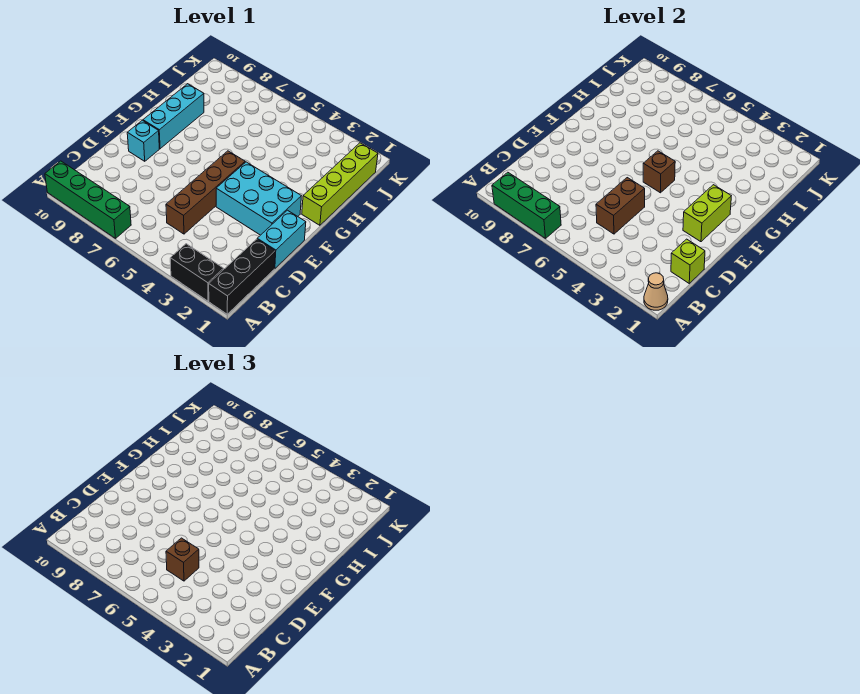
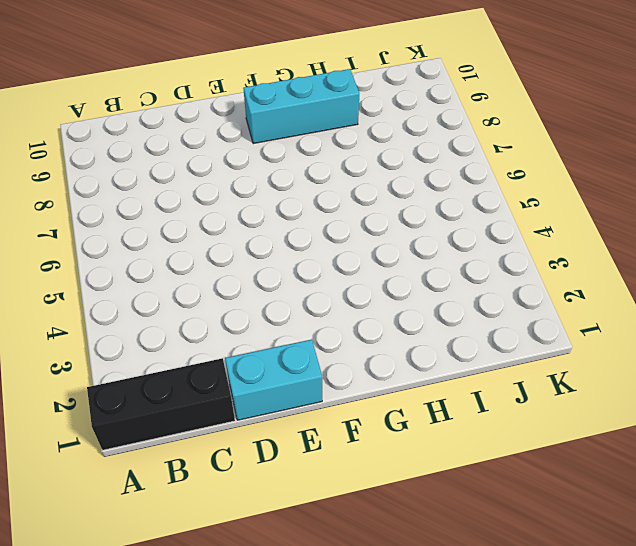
none -> black brick A2:A3 level 1
none -> green brick A7:A10 level 1
none -> brown brick C5:F5 level 1

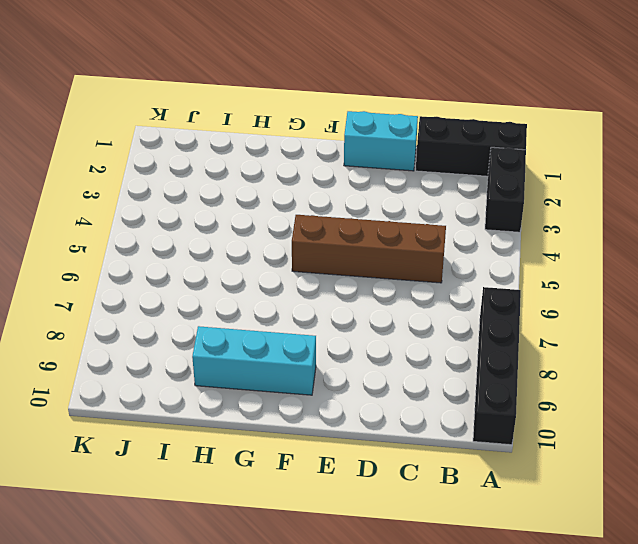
black brick A7:A10 level 1 -> green brick A7:A10 level 1
none -> cyan brick E2:F4 level 1
none -> cyan brick E9 level 1
none -> lime brick G1:J1 level 1

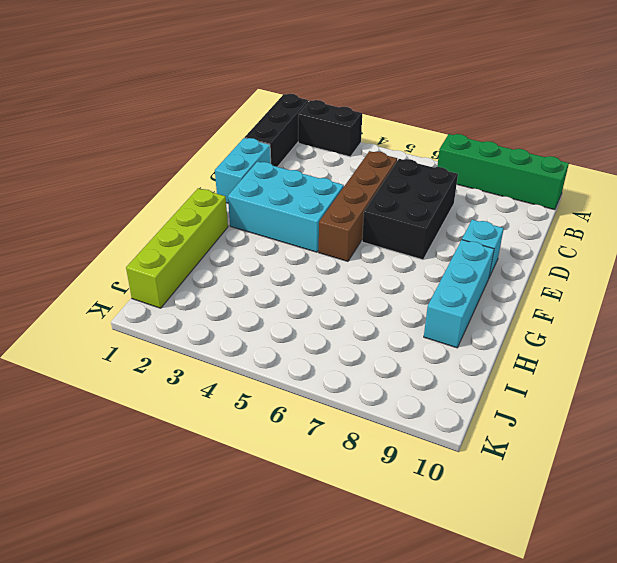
black brick C6:E7 level 1 -> none
none -> tan cone A1 level 2
none -> green brick A7:A9 level 2
none -> lime brick C1 level 2

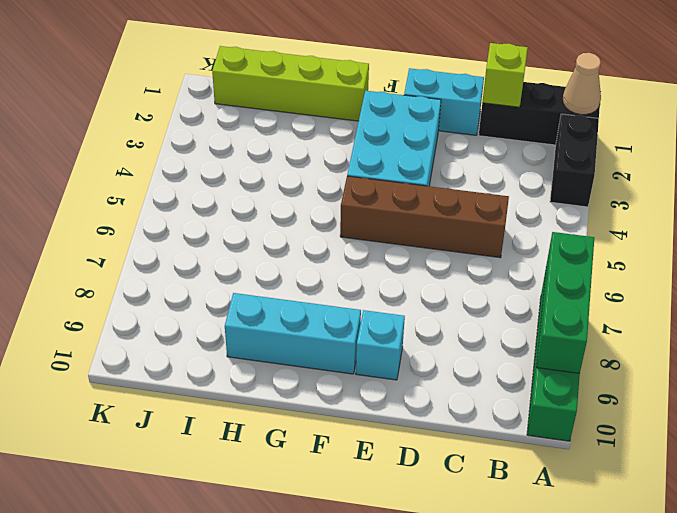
none -> brown brick C5:D5 level 2
none -> lime brick E2:F2 level 2
none -> brown brick F5 level 2

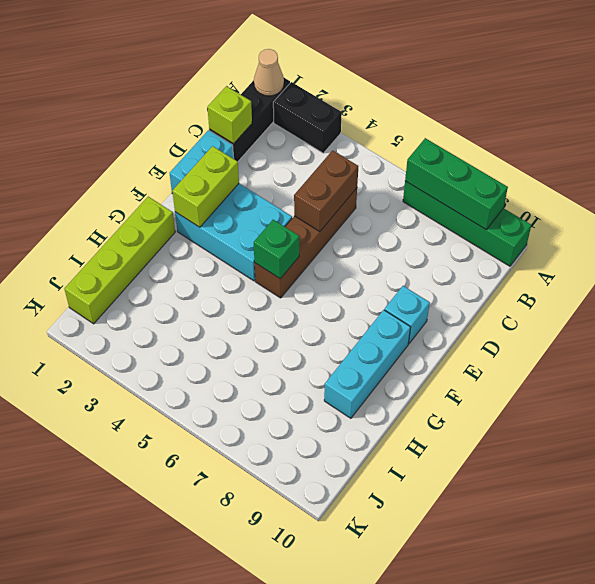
green brick F5 level 2 -> brown brick F5 level 2
none -> brown brick C5 level 3

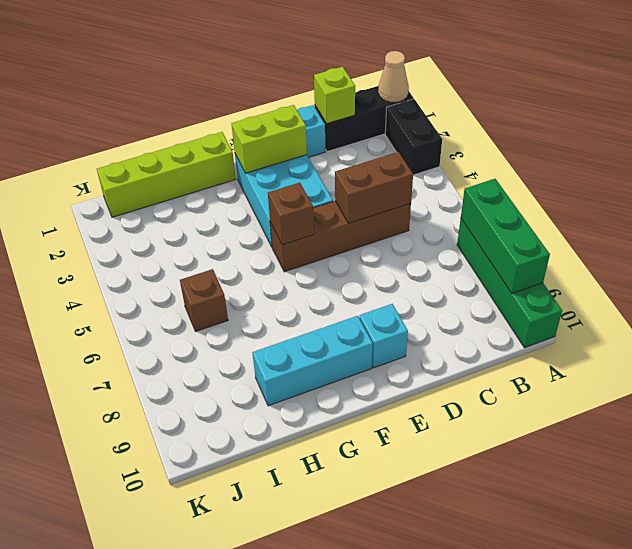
brown brick I6 level 1 -> brown brick C5 level 3

